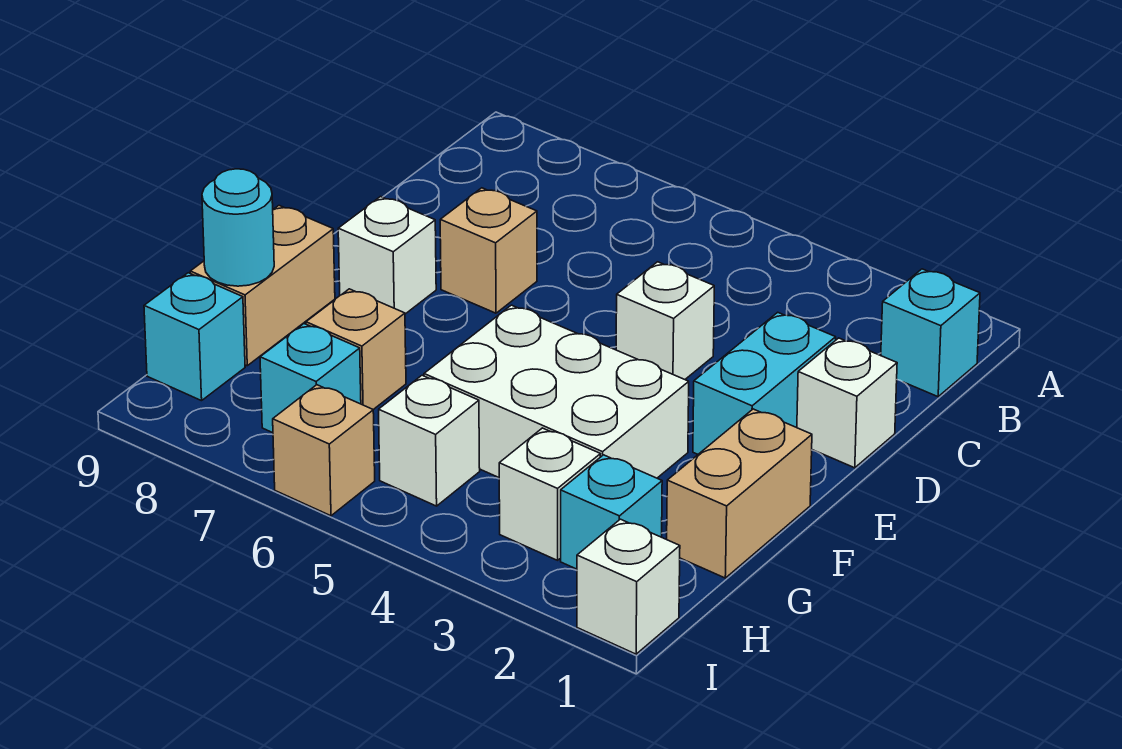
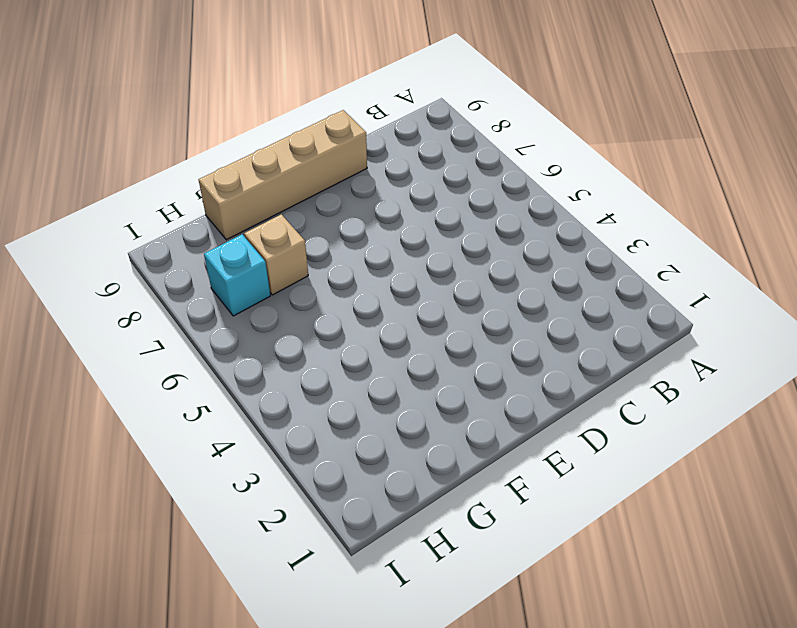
tan brick D9:G9 level 1 -> tan brick F9:G9 level 1
none -> cyan brick B1 level 1
none -> white brick D1 level 1
none -> cyan brick D2:E2 level 1

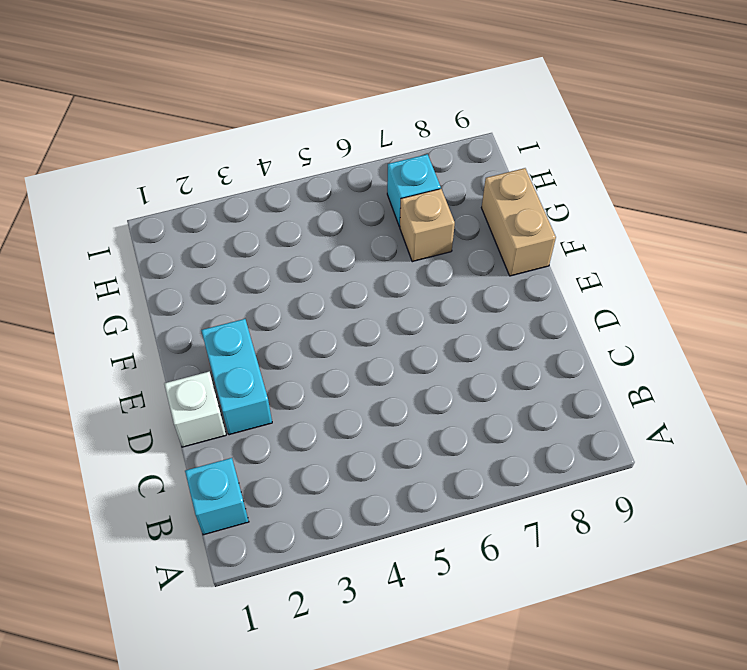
none -> white brick D4 level 1
none -> tan brick D7 level 1
none -> white brick E8 level 1

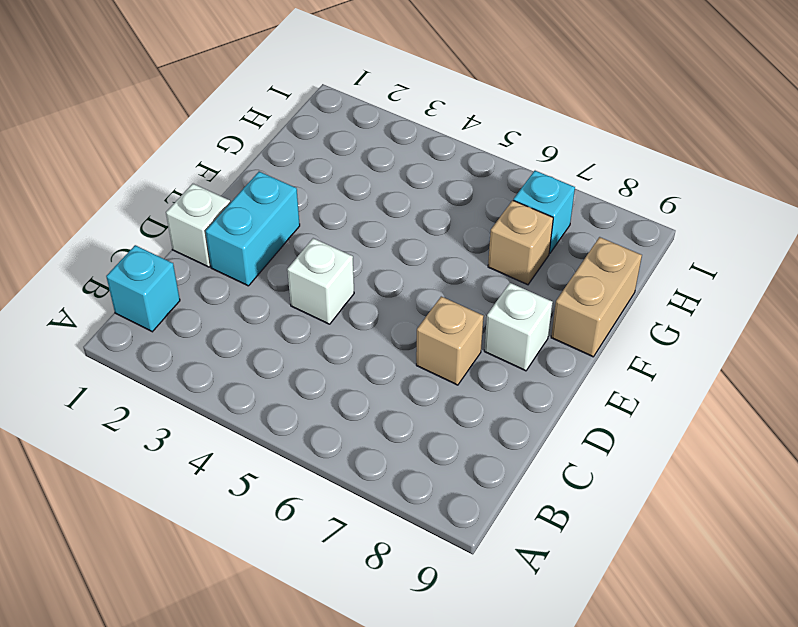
none -> tan brick F1:G1 level 1
none -> white brick F3:G5 level 1
none -> cyan brick H2 level 1

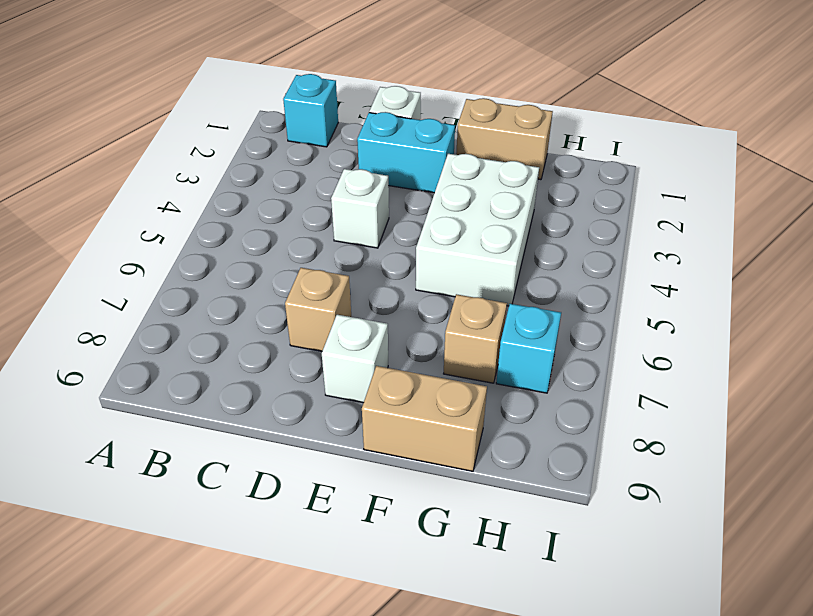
none -> cyan brick H2 level 1
none -> white brick H3 level 1
none -> white brick H5 level 1

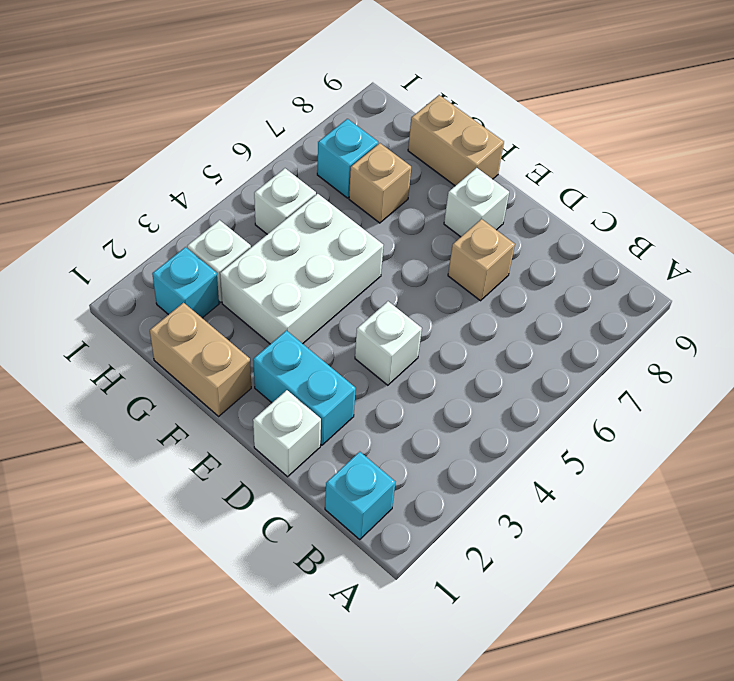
none -> cyan brick H9 level 1
none -> white brick I1 level 1
none -> tan brick I6 level 1

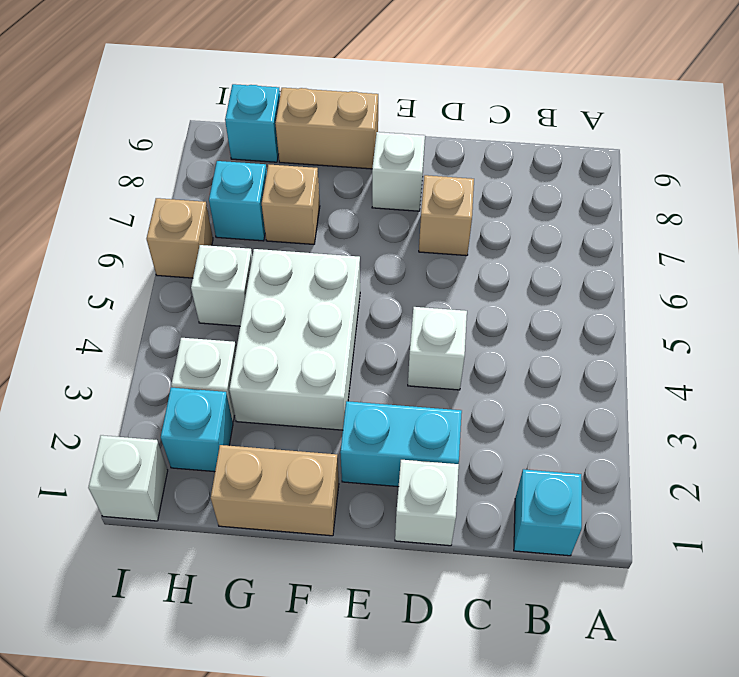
none -> cyan round brick G9 level 2

